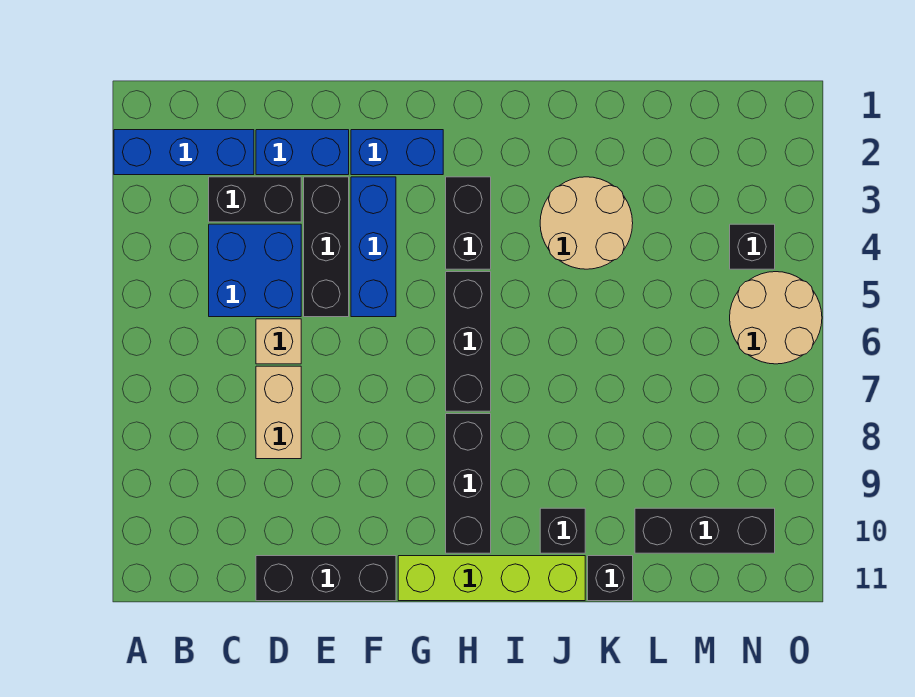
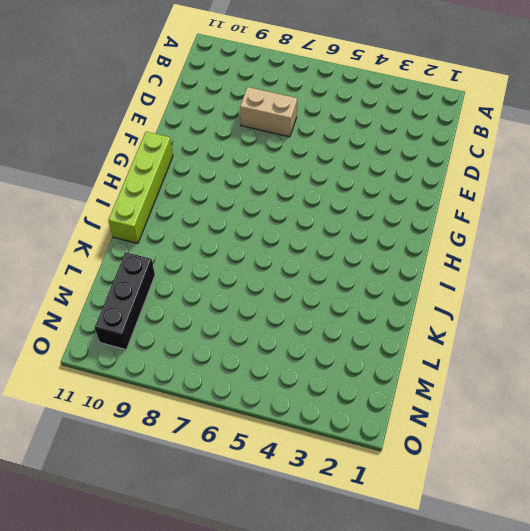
none -> blue brick A2:C2 level 1
none -> black brick C3:D3 level 1
none -> blue brick C4:D5 level 1

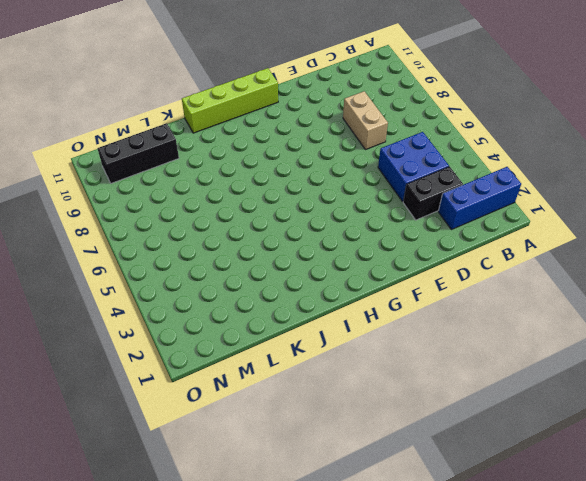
none -> blue brick D2:E2 level 1
none -> tan brick D6 level 1
none -> black brick D11:F11 level 1

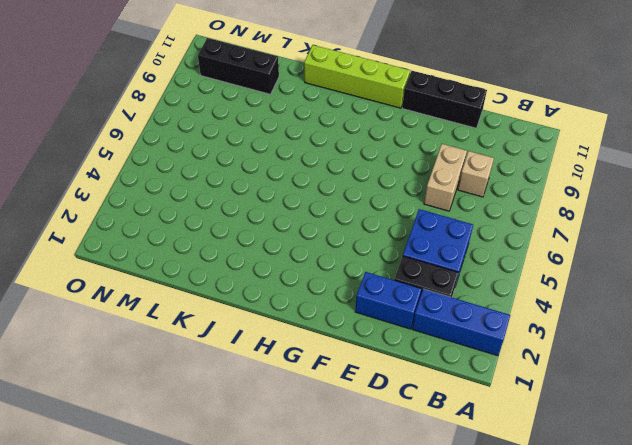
tan brick C8 level 1 -> tan brick D6 level 1
none -> black brick E3:E5 level 1
none -> blue brick F2:G2 level 1
none -> blue brick F3:F5 level 1

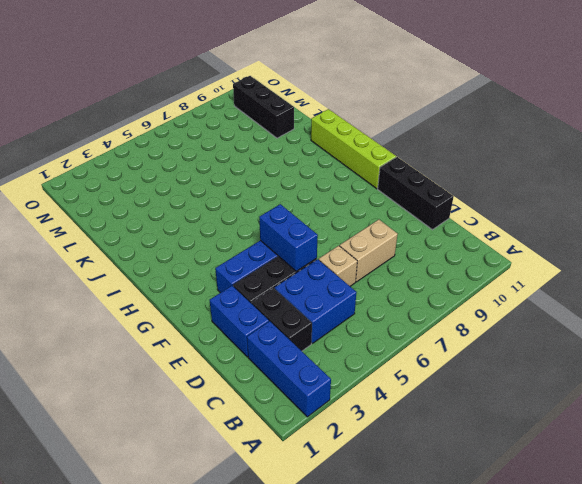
blue brick E5:F5 level 2 -> blue brick F2:G2 level 1
none -> black brick H3:H4 level 1
none -> black brick H5:H7 level 1
none -> black brick H8:H10 level 1

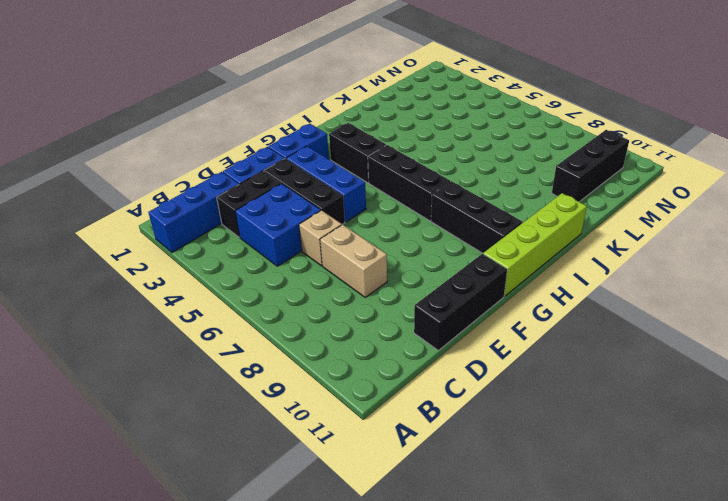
none -> tan round brick J3:K4 level 1
none -> black brick J10 level 1
none -> black brick K11 level 1

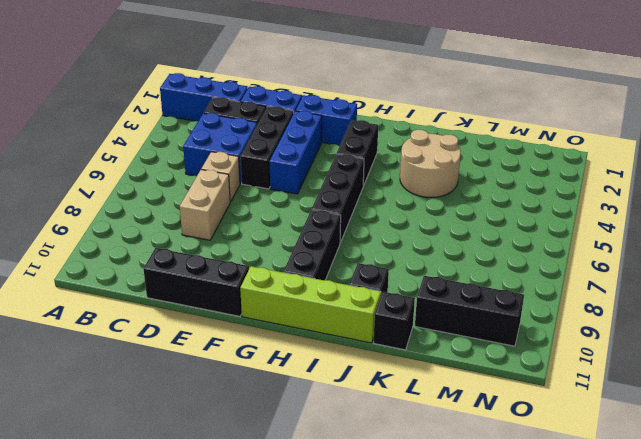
none -> black brick N4 level 1
none -> tan round brick N5:O6 level 1

